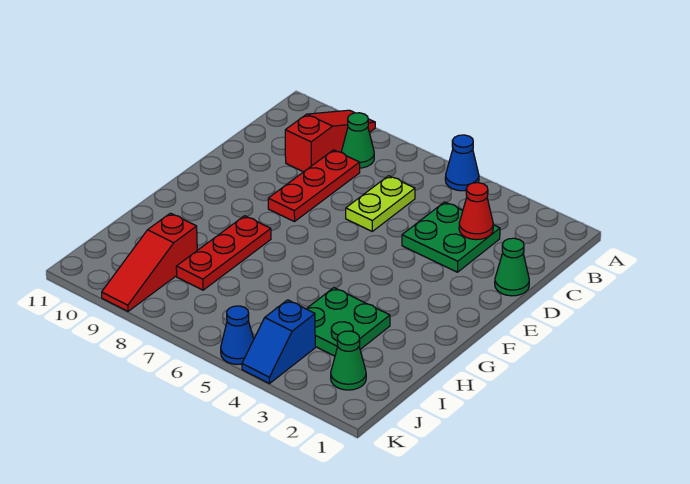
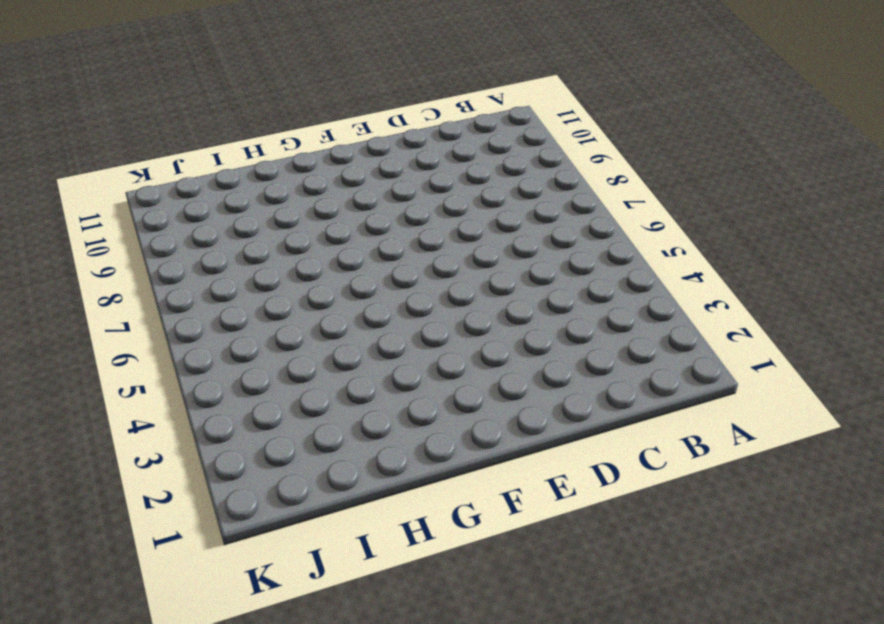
none -> blue cone A5 level 1
none -> red slope A9:C9 level 1 top C
none -> green cone B8 level 1

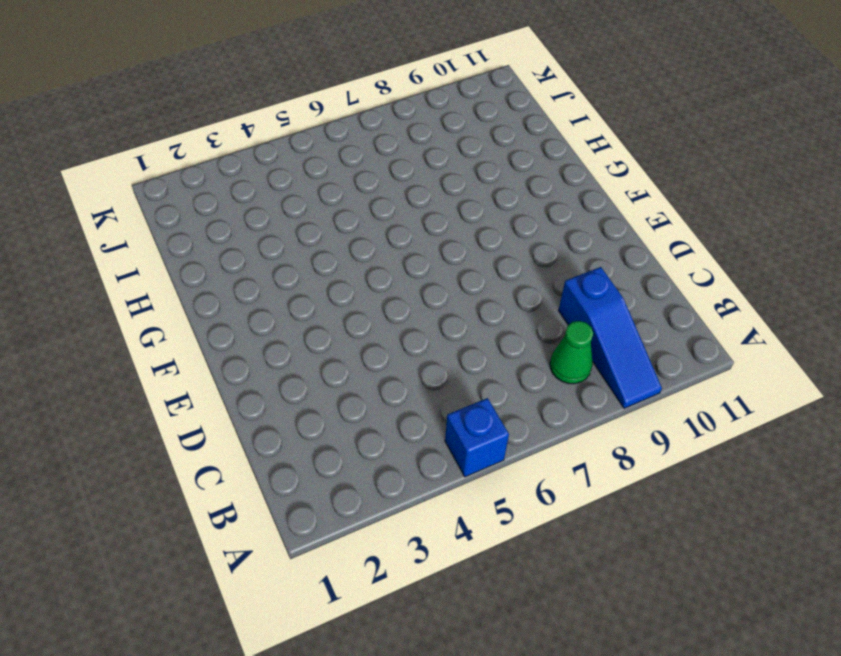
blue brick A5 level 1 -> blue cone A5 level 1
blue slope A9:C9 level 1 top C -> red slope A9:C9 level 1 top C
none -> green plate C3:D4 level 1
none -> lime plate C6:D6 level 1
none -> red plate C8:E8 level 1

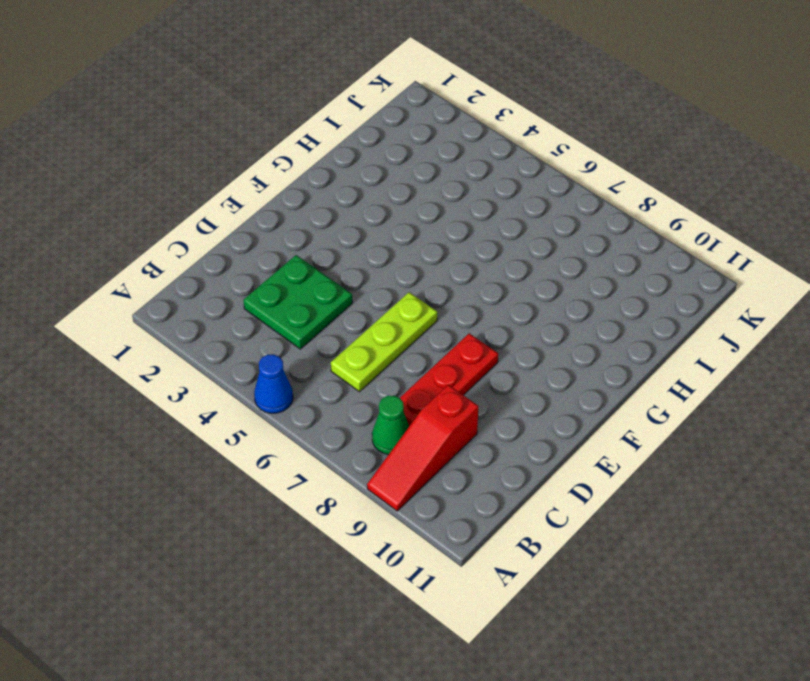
lime plate C6:E6 level 1 -> lime plate C6:D6 level 1
none -> green cone D1 level 1
none -> red plate G8:I8 level 1
none -> green plate H3:I4 level 1

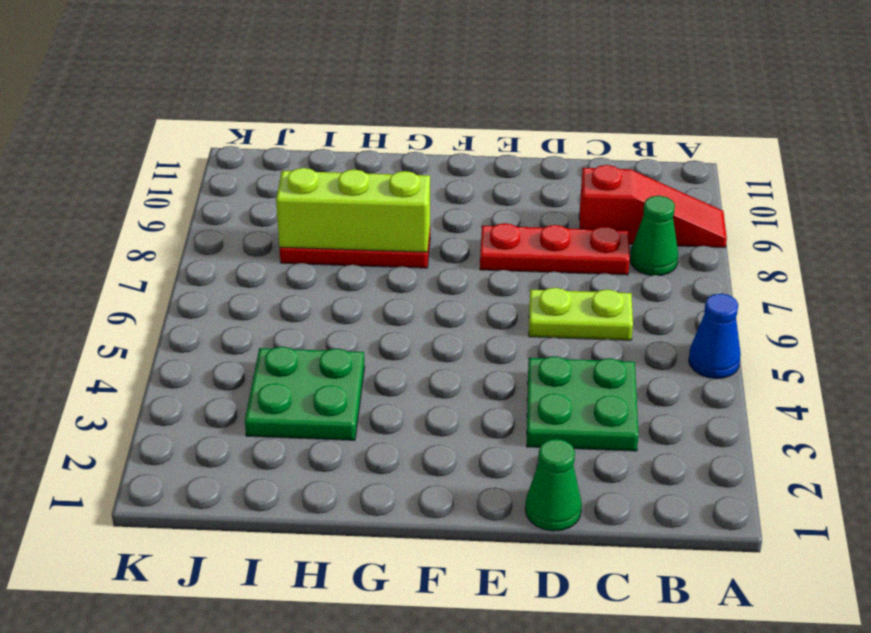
lime brick G8:I8 level 2 -> none
none -> red slope I9:K9 level 1 top I
none -> green cone J2 level 1
none -> blue slope J4:K4 level 1 top J

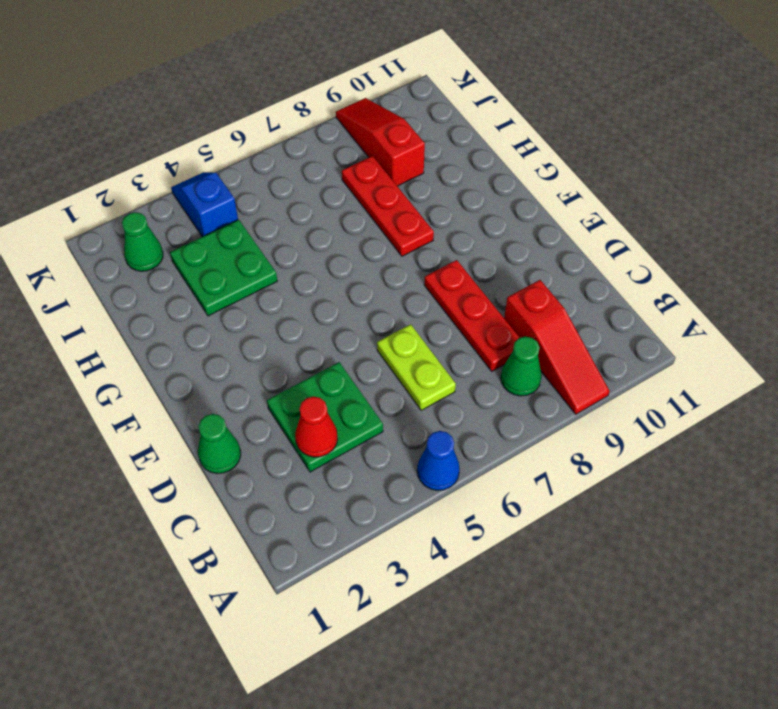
none -> blue cone K5 level 1

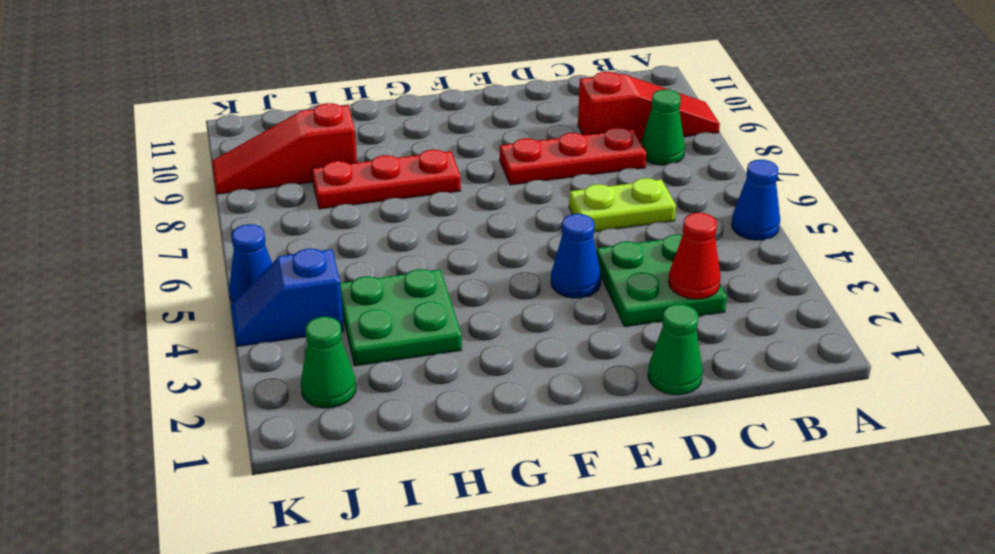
blue cone E4 level 1 -> none

